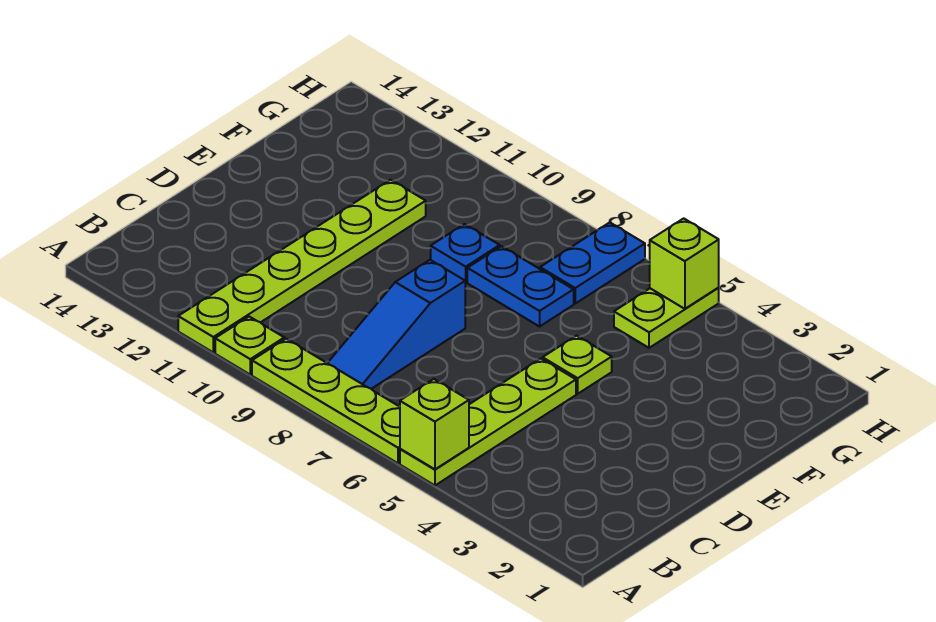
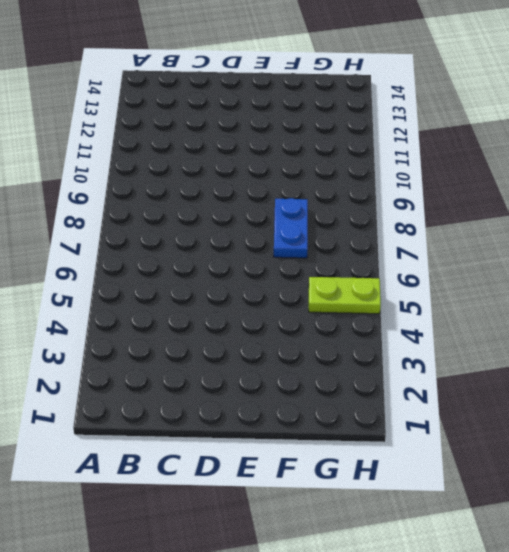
none -> lime plate A5:D5 level 1
none -> lime plate A6:A9 level 1
none -> lime plate A10 level 1

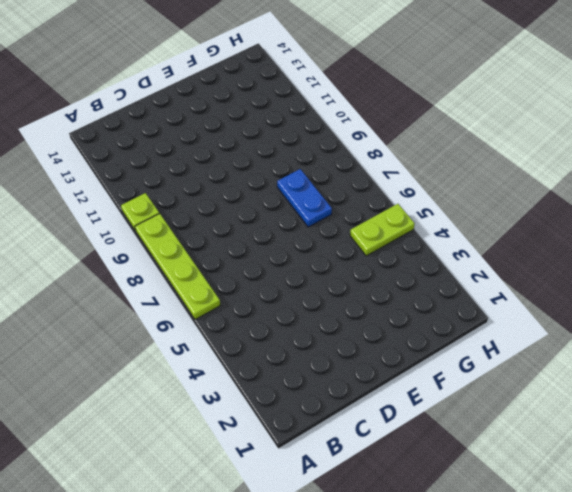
none -> lime plate A5:D5 level 1
none -> lime plate A11:F11 level 1
none -> blue slope B8:D8 level 1 top D

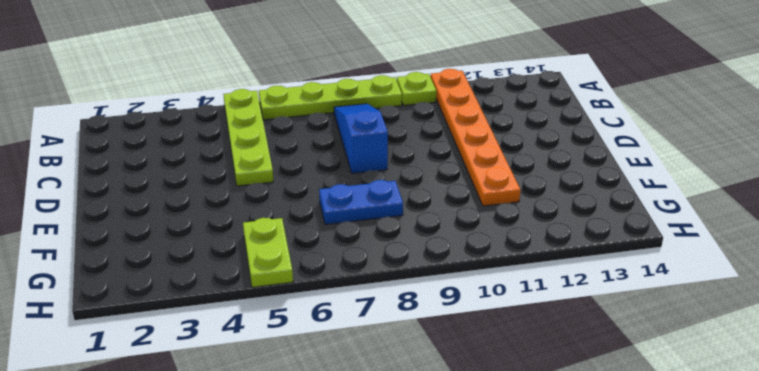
orange plate A11:F11 level 1 -> lime plate A11:F11 level 1
none -> lime plate E5 level 1
none -> blue plate F9 level 1
none -> blue plate G7:H7 level 1

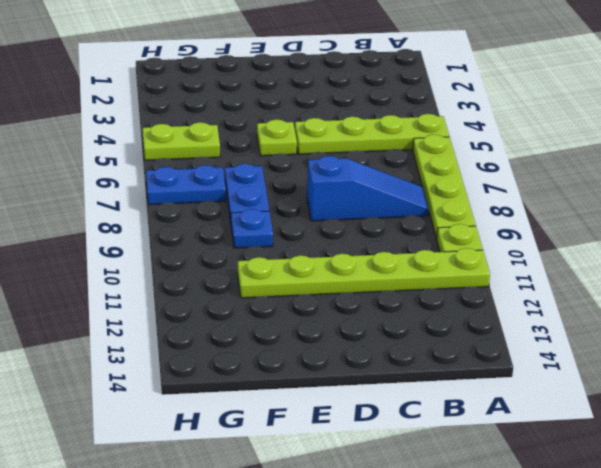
none -> lime brick A5 level 2
none -> lime brick H5 level 2

